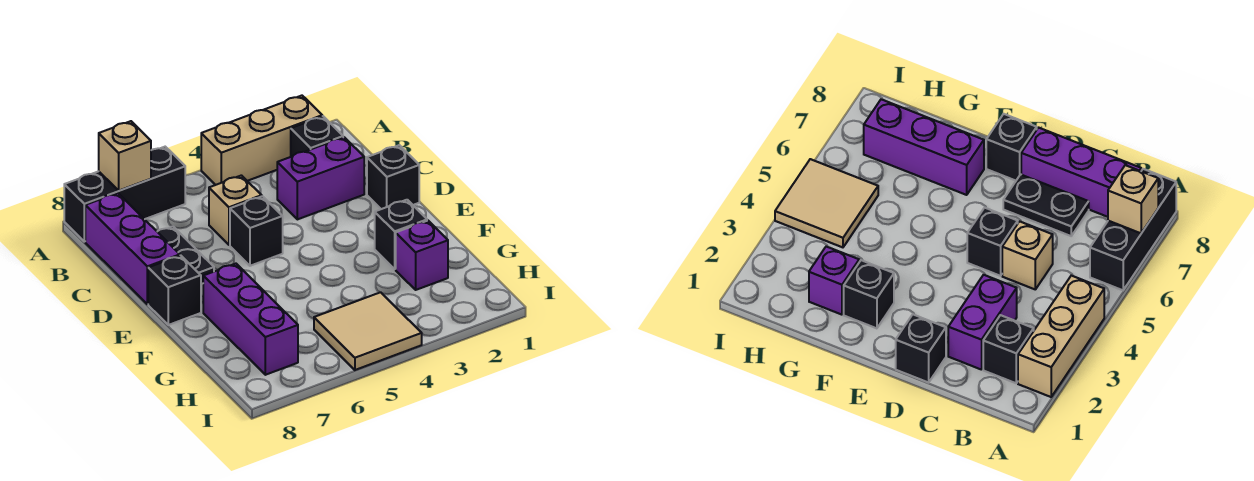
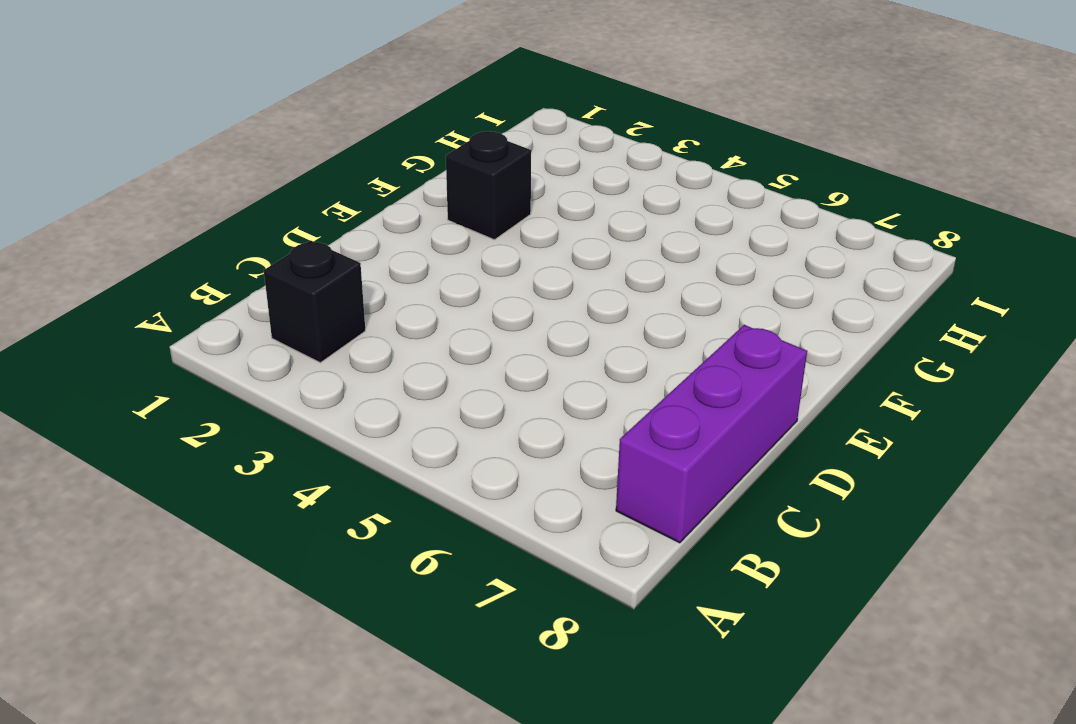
none -> tan brick A2:A4 level 1
none -> black brick A6:A8 level 1
none -> purple brick C2:C3 level 1

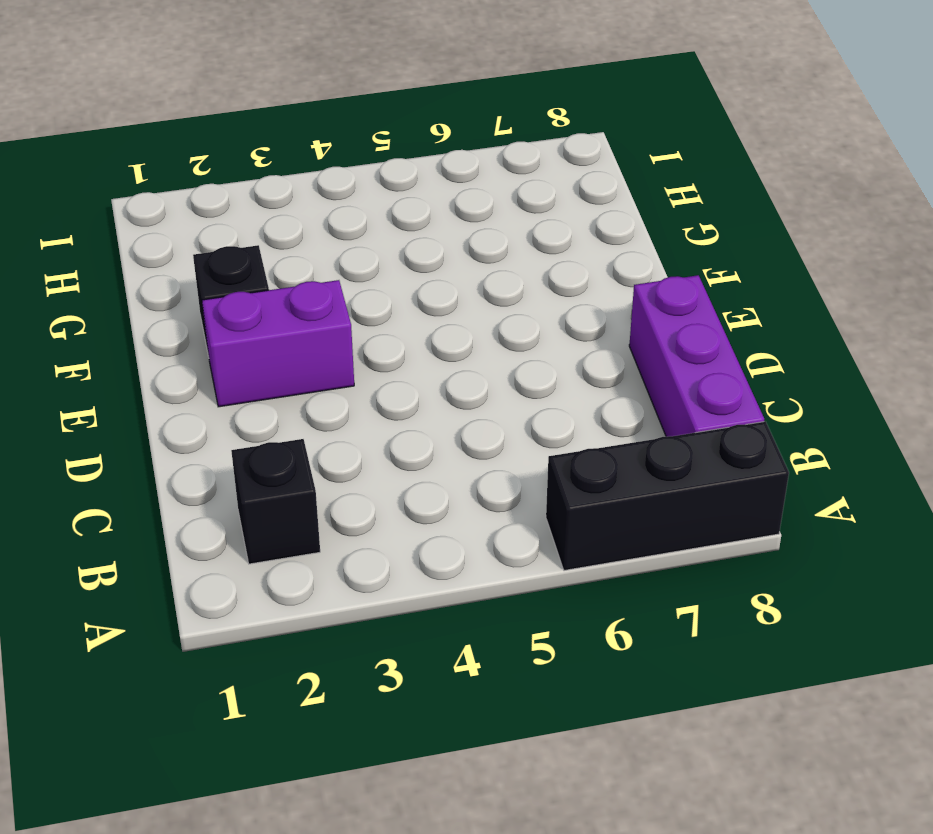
purple brick E2:E3 level 1 -> purple brick C2:C3 level 1
none -> tan brick A2:A4 level 1
none -> tan brick C5 level 1
none -> black plate C7:D7 level 1

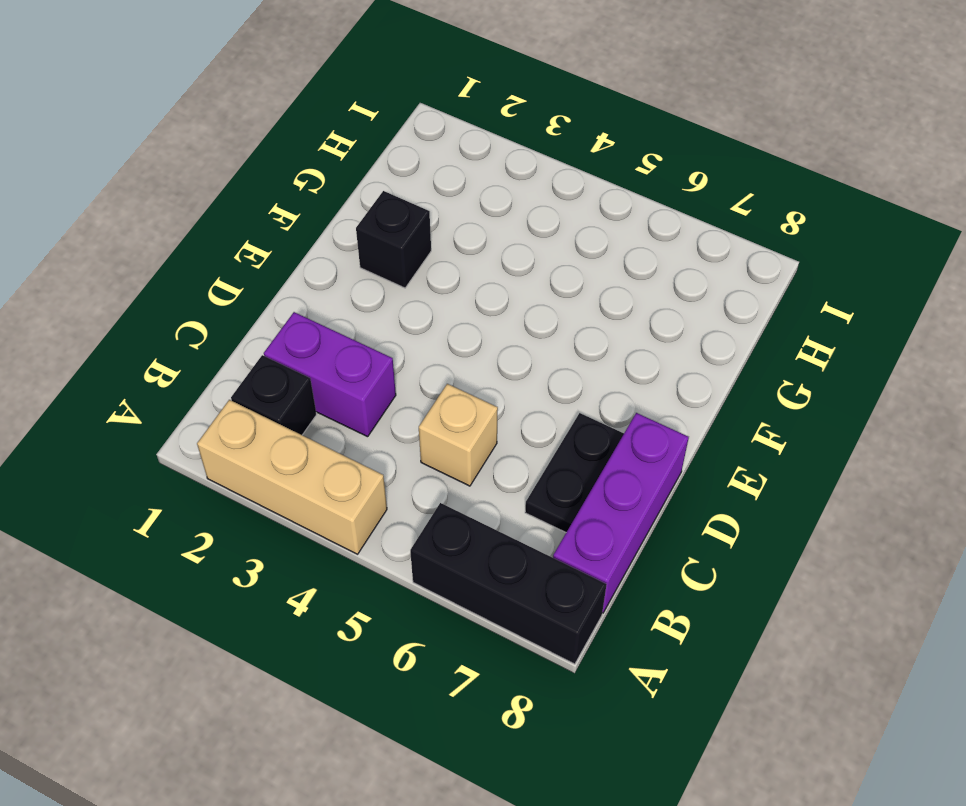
none -> black brick D1 level 1
none -> black brick D5 level 1
none -> black brick E8 level 1

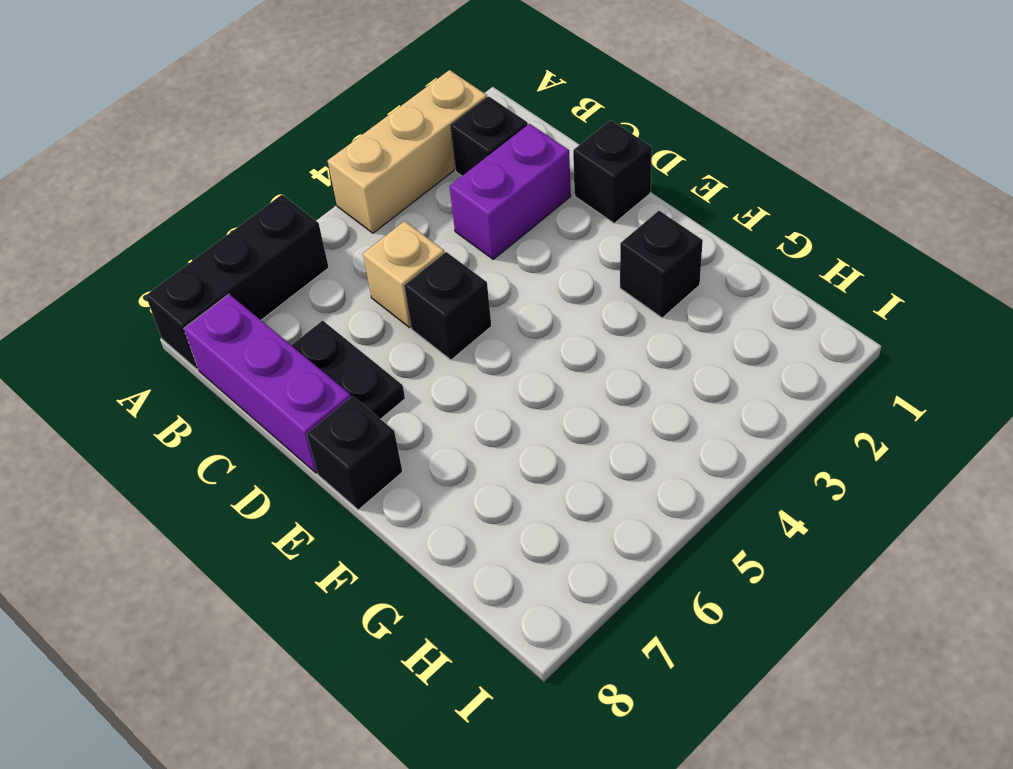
none -> purple brick F7:H7 level 1
none -> purple brick G2 level 1
none -> tan tile H4:I5 level 1

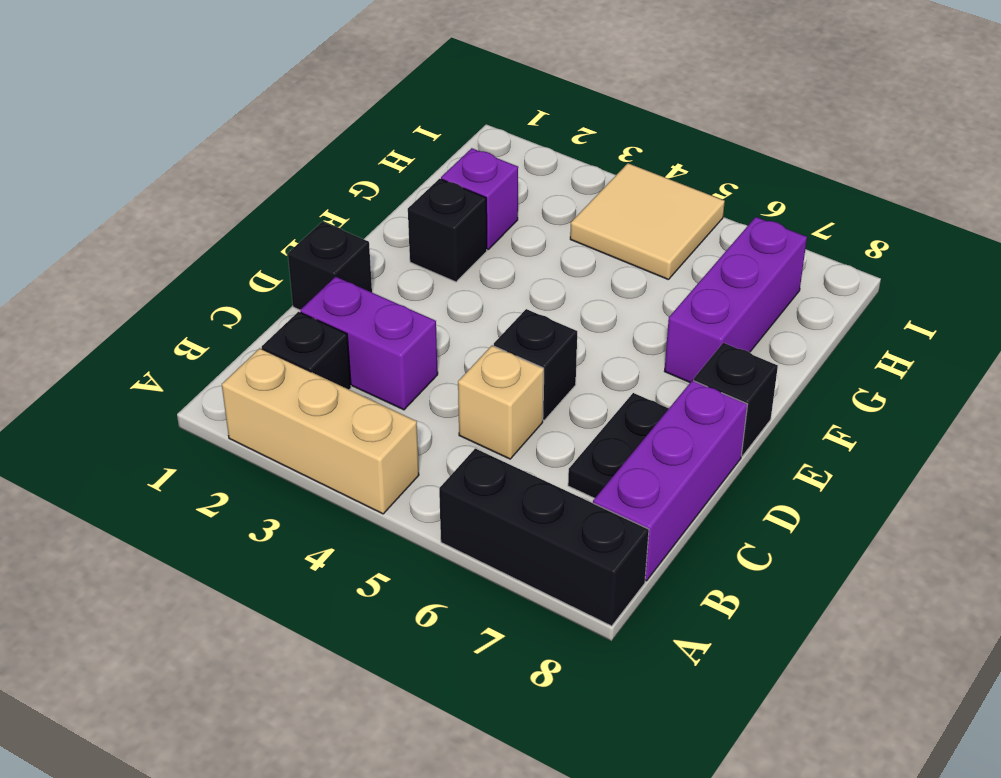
none -> tan brick A7 level 2

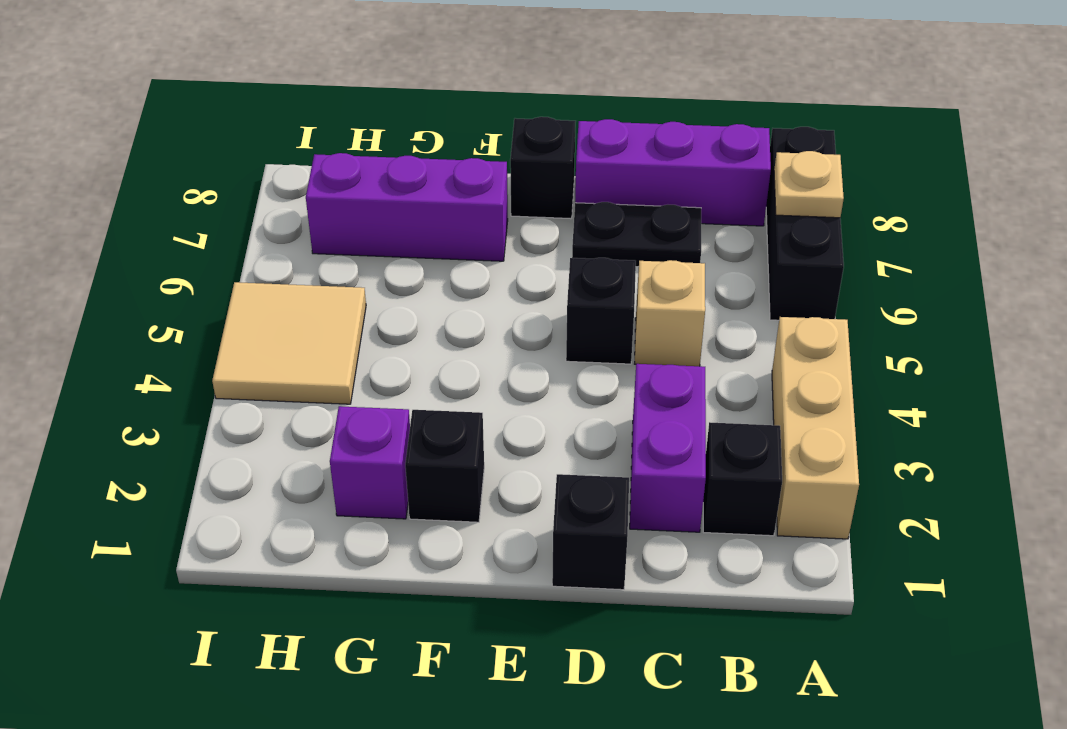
tan plate A7 level 2 -> tan brick A7 level 2

